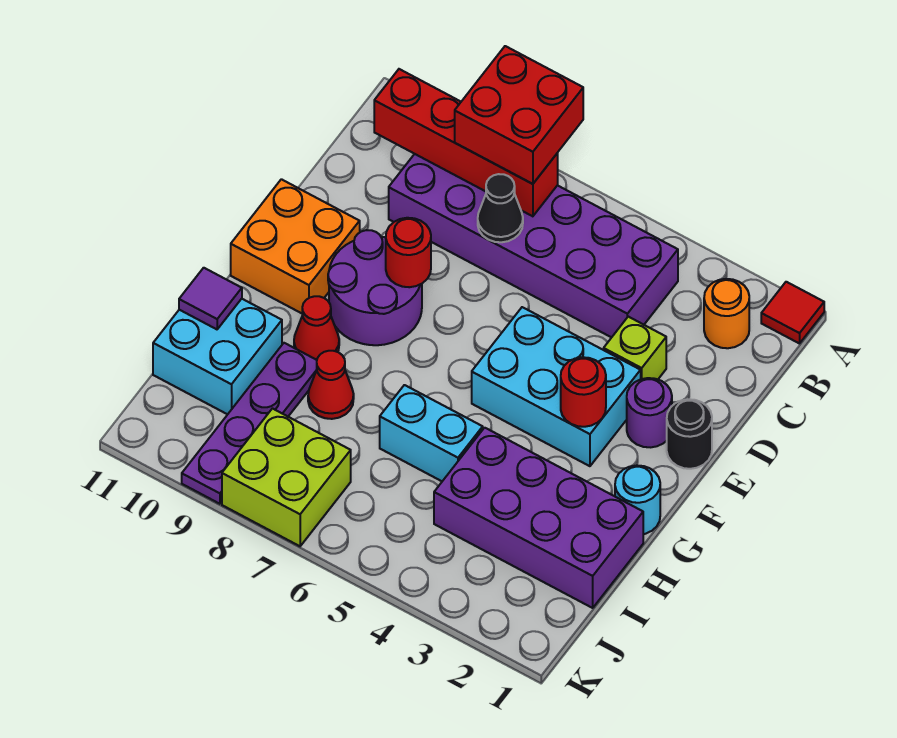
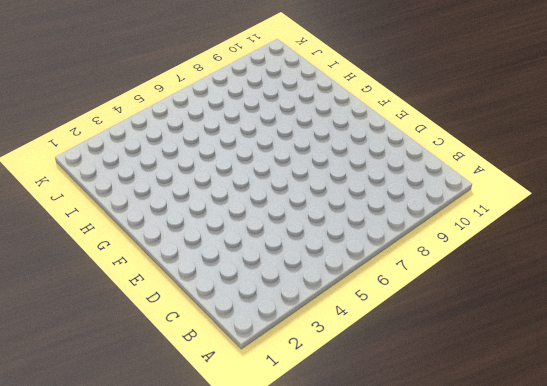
none -> red tile A1 level 1
none -> orange round brick B2 level 1
none -> purple brick B4:C9 level 1

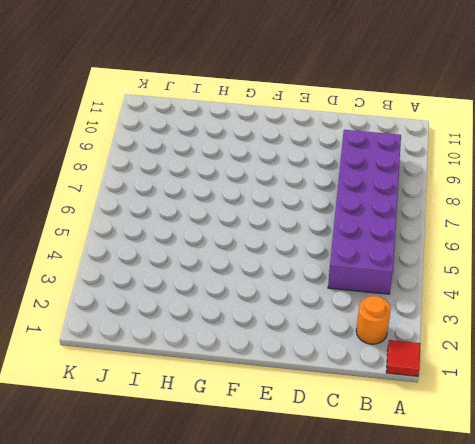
none -> lime brick D3 level 1
none -> black round brick E1 level 1
none -> purple round brick E2 level 1

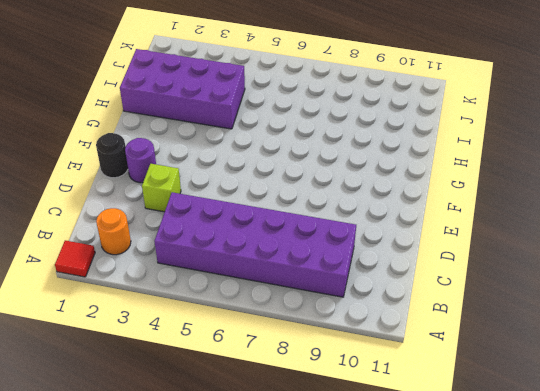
none -> cyan brick E3:F5 level 1
none -> purple round brick E8:F9 level 1
none -> orange brick E10:F11 level 1

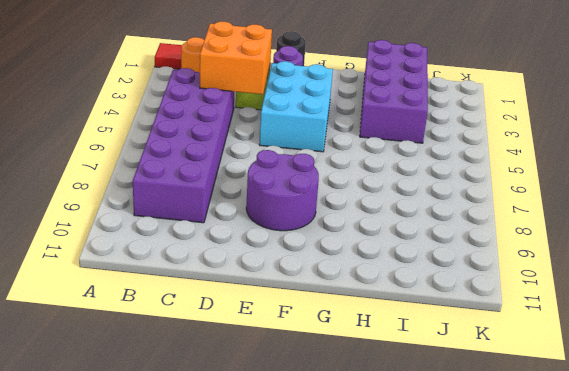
orange brick C3:D4 level 2 -> orange brick E10:F11 level 1
none -> cyan round brick G1 level 1
none -> red cone G9 level 1
none -> cyan brick H5:H6 level 1

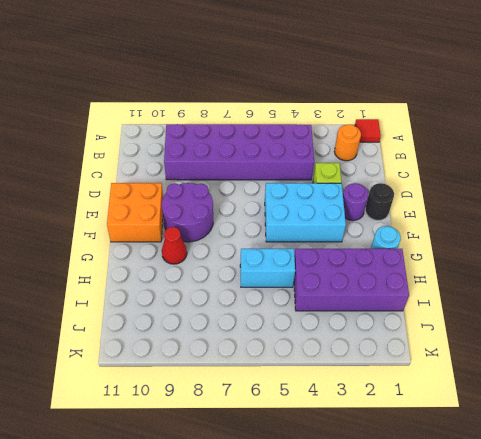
none -> red cone H8 level 1
none -> purple plate H9:K9 level 1
none -> cyan brick H10:I11 level 1

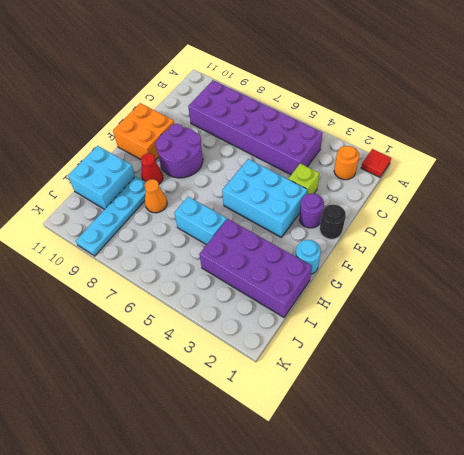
orange cone H8 level 1 -> red cone H8 level 1
cyan plate H9:K9 level 1 -> purple plate H9:K9 level 1
none -> lime brick J7:K8 level 1
none -> red brick B7:B10 level 2
none -> black cone C7 level 2

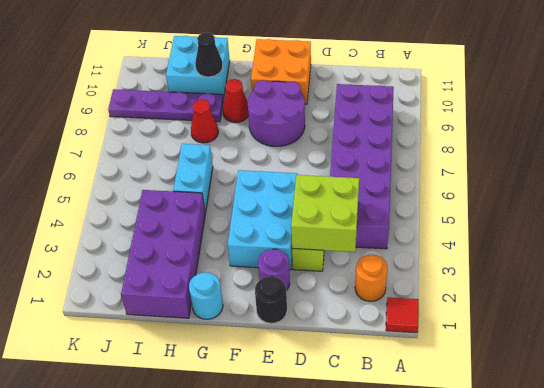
lime brick C3:D4 level 2 -> lime brick J7:K8 level 1
black cone H10 level 2 -> black cone C7 level 2
none -> red brick B7:B10 level 2
none -> red round brick E8 level 2
none -> red round brick F3 level 2

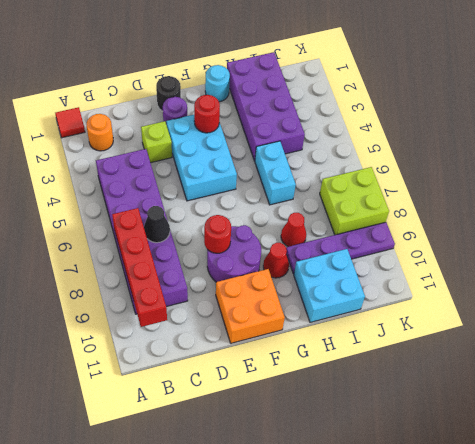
none -> purple tile H11 level 2
none -> red brick A7:B8 level 3

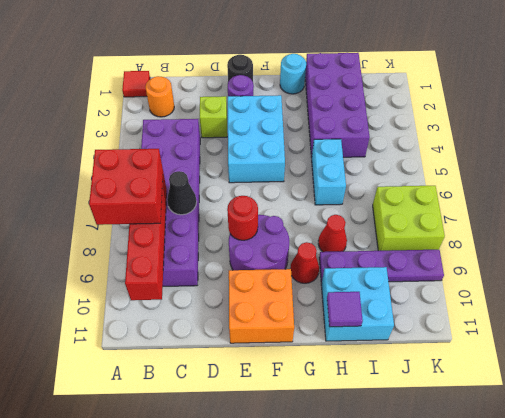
none -> red round brick F3 level 2

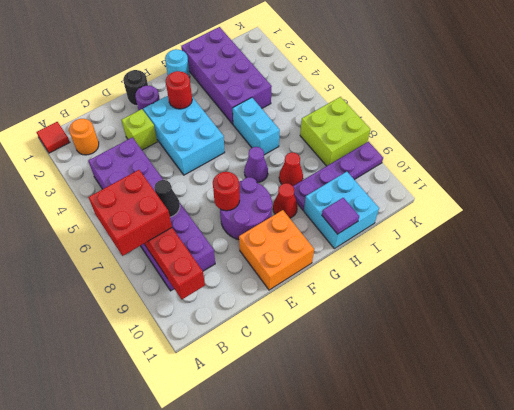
purple cone G7 level 1 -> none

